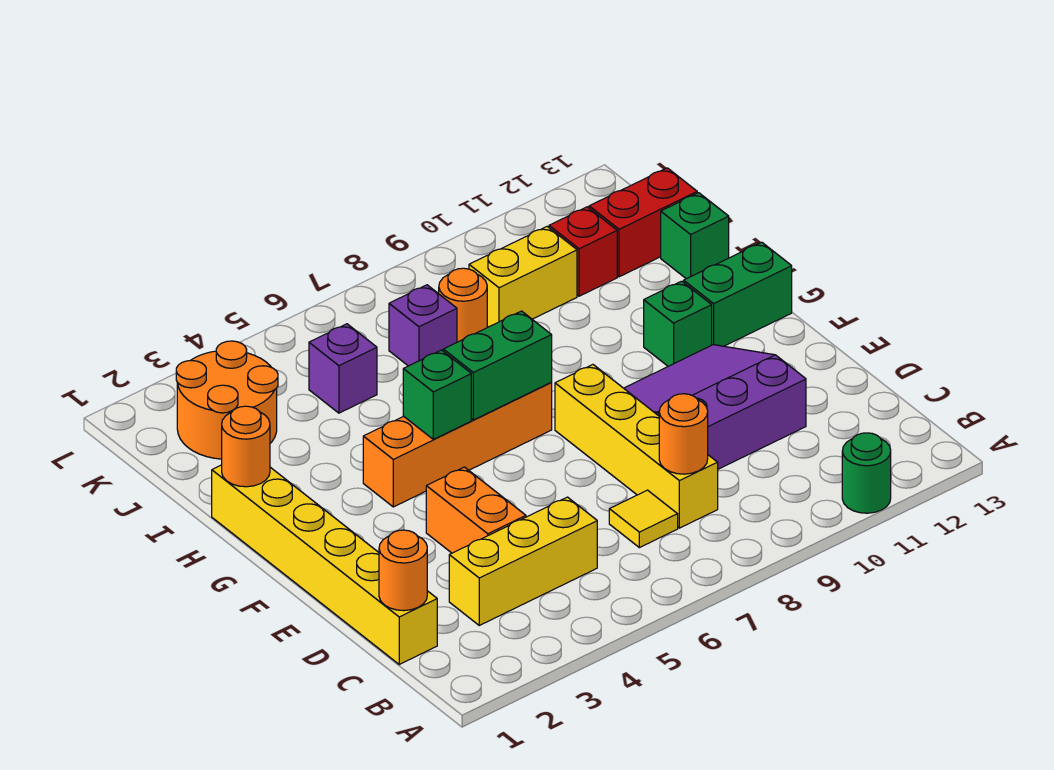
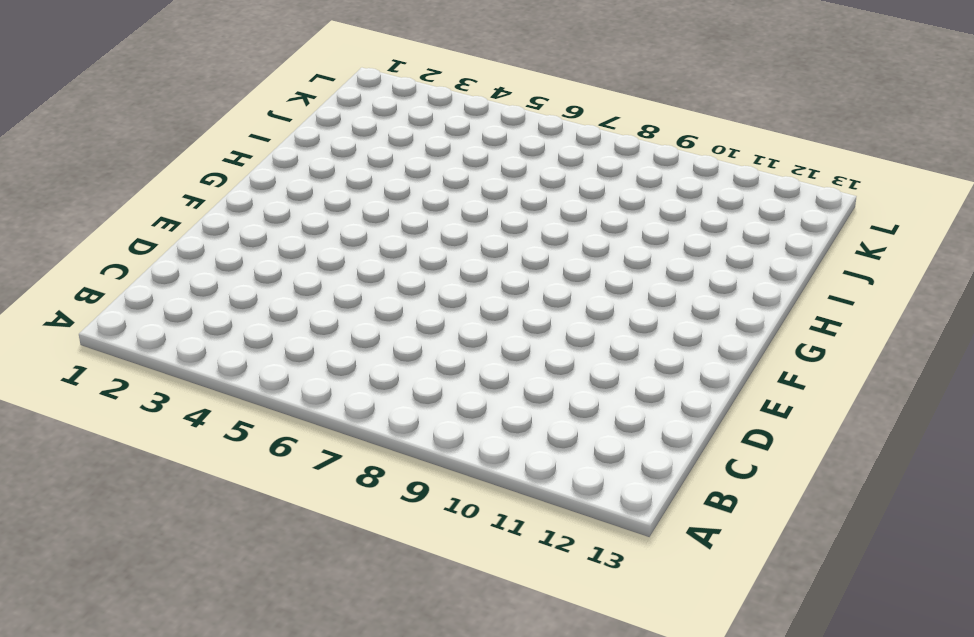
none -> green round brick A11 level 1
none -> yellow brick C1:H1 level 1
none -> yellow brick C3:C5 level 1

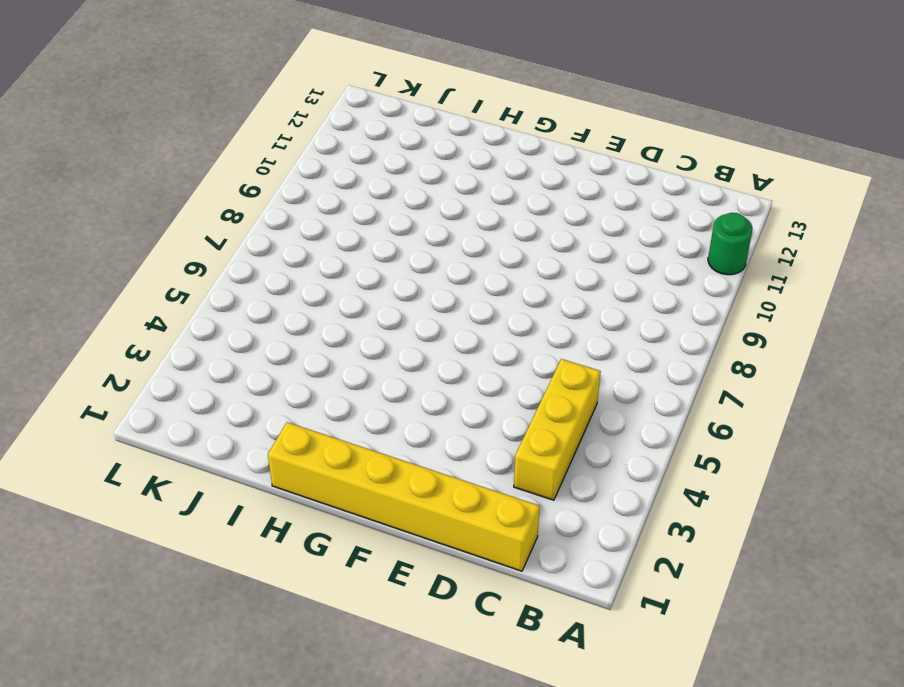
none -> yellow tile C7 level 1
none -> yellow brick C8:F8 level 1
none -> orange brick D4:E4 level 1

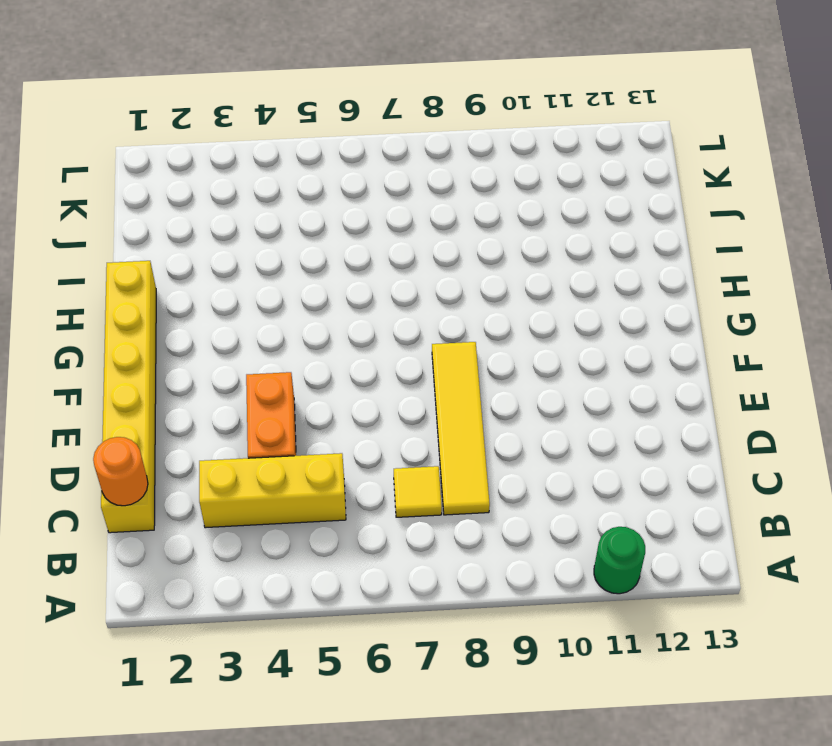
yellow tile C8:F8 level 1 -> yellow brick C8:F8 level 1
none -> purple slope D9:F11 level 1 top D
none -> orange brick G4:G7 level 1
none -> green brick G11 level 1

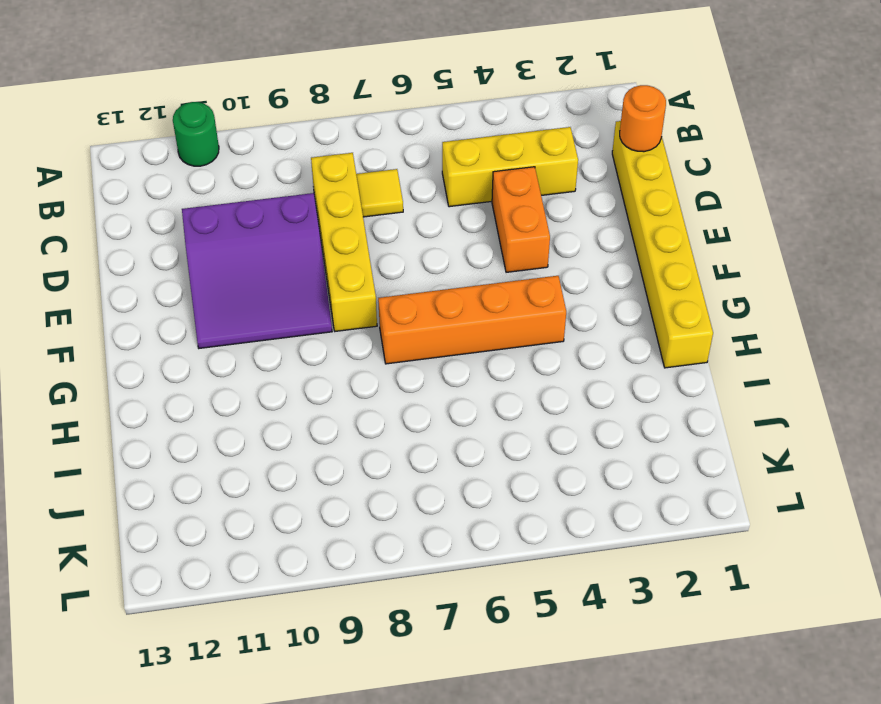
none -> green brick G11 level 1
none -> green brick G12:G13 level 1
none -> green brick I13 level 1

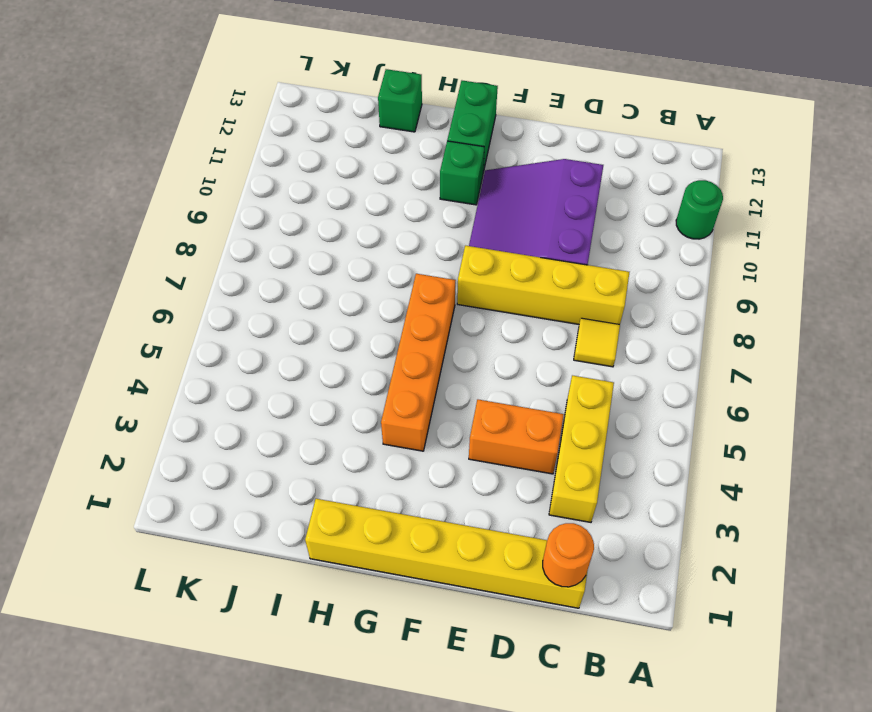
none -> orange round brick J2:K3 level 1
none -> purple brick J5 level 1
none -> purple brick J7 level 1

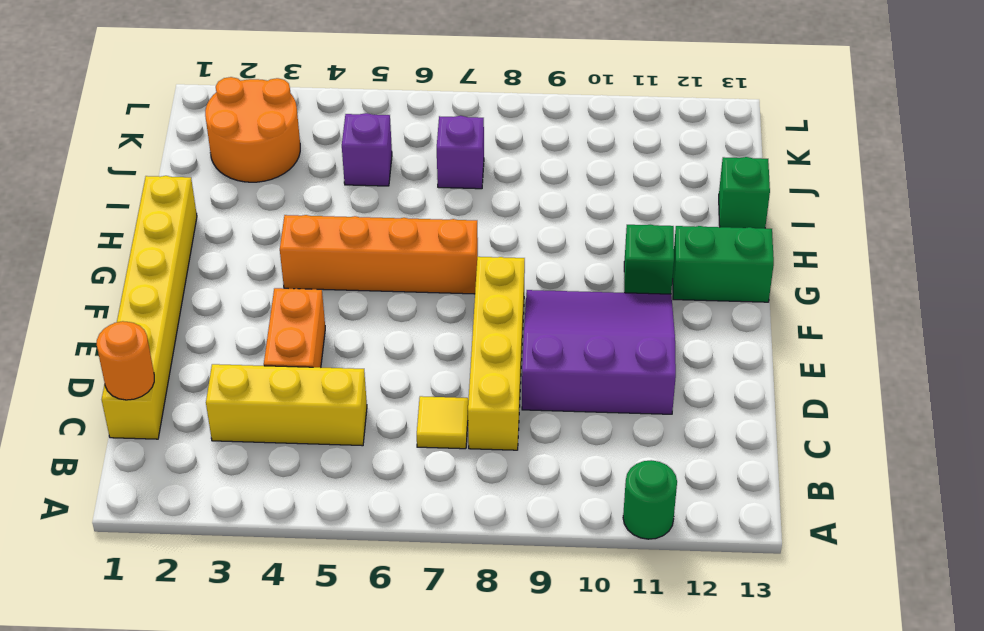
none -> orange round brick J8 level 1
none -> yellow brick J9:J10 level 1
none -> red brick J11 level 1

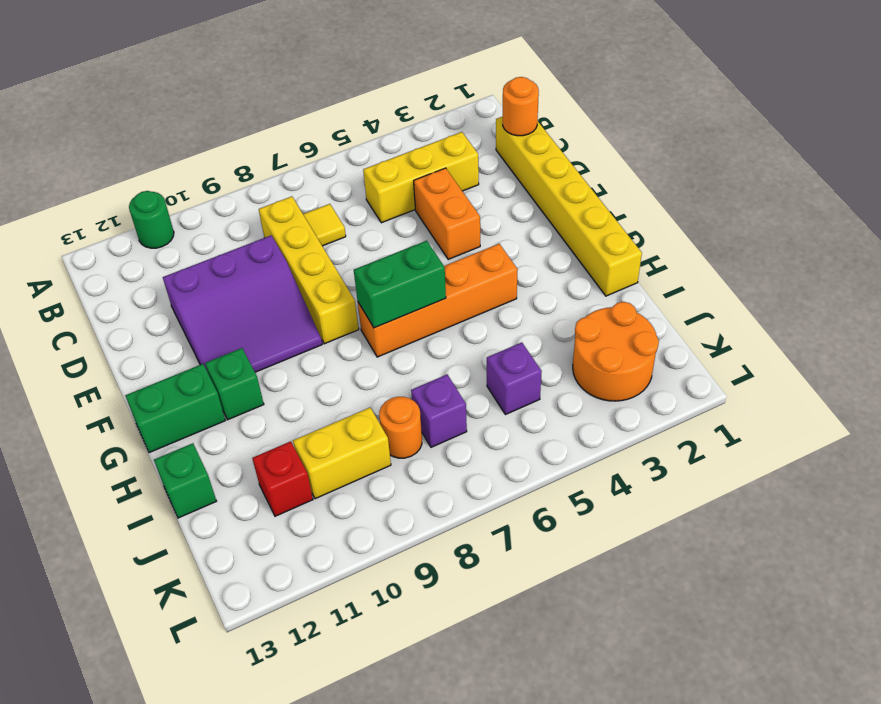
none -> red brick J12:J13 level 1
none -> orange round brick C8 level 2
none -> green brick G5 level 2

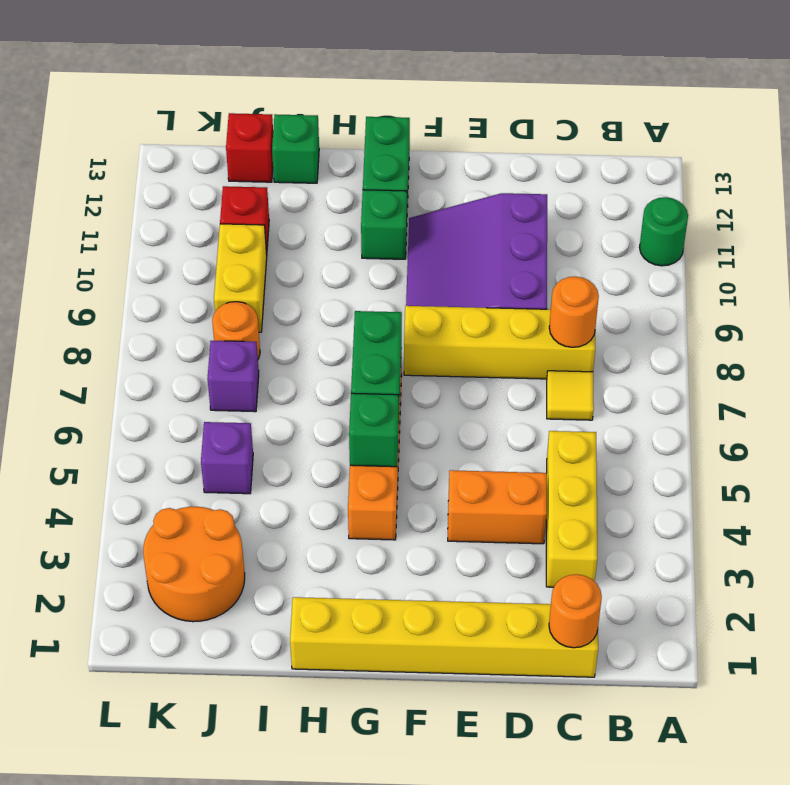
red brick J13 level 1 -> red brick J12:J13 level 1
none -> orange round brick H1 level 2

